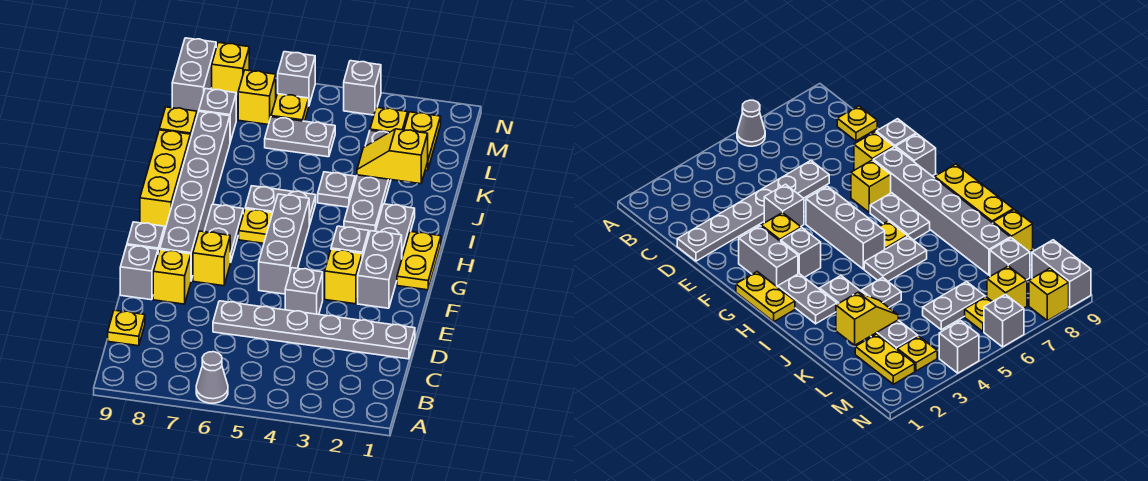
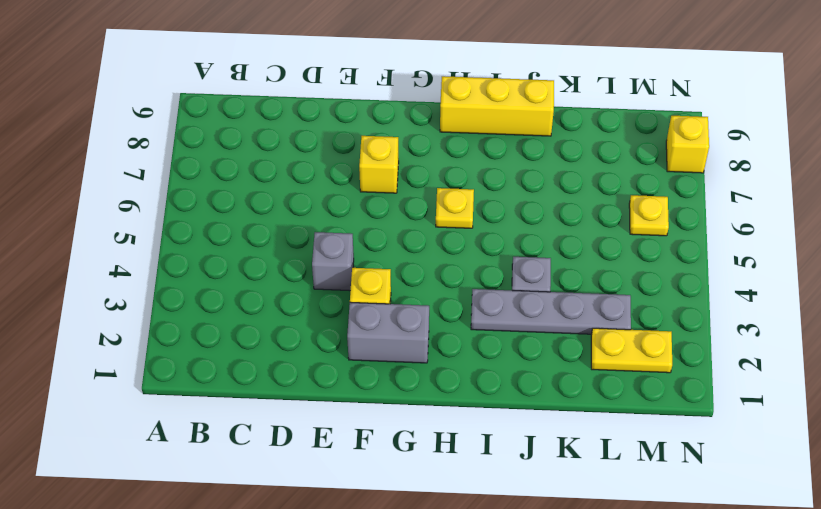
none -> grey cone A6 level 1
none -> yellow plate C9 level 1
none -> grey plate D1:D6 level 1
none -> yellow brick E8 level 1

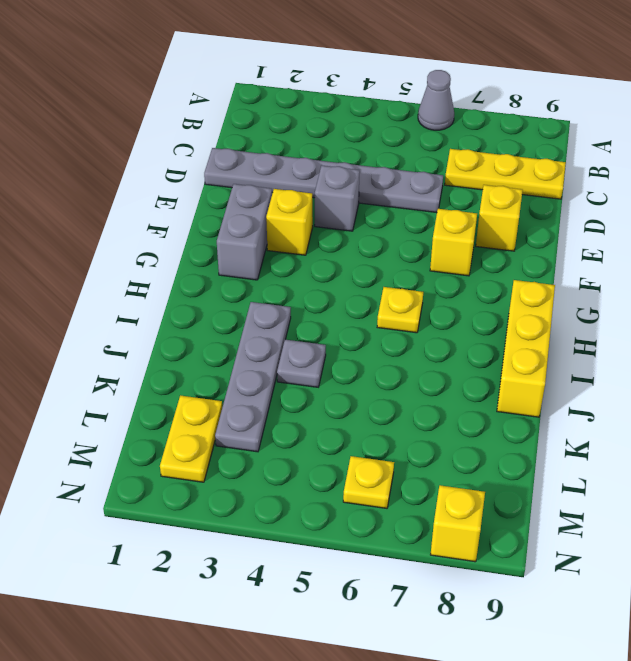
yellow plate C7:C9 level 1 -> yellow plate C9 level 1
none -> grey brick E9 level 1
none -> grey brick F5:H5 level 1
none -> grey brick F8:K8 level 1
none -> grey brick F9 level 1

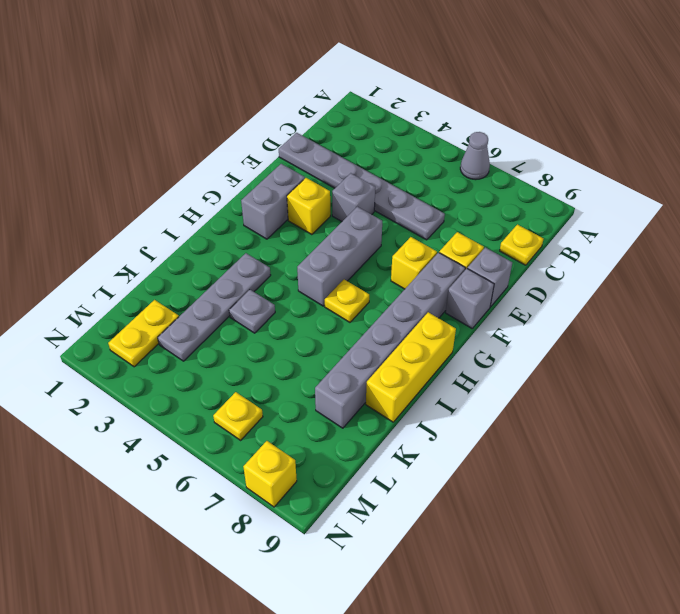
none -> yellow plate G1:H1 level 1
none -> grey brick G3 level 1
none -> grey plate G7:H7 level 1
none -> grey plate H2:I2 level 1

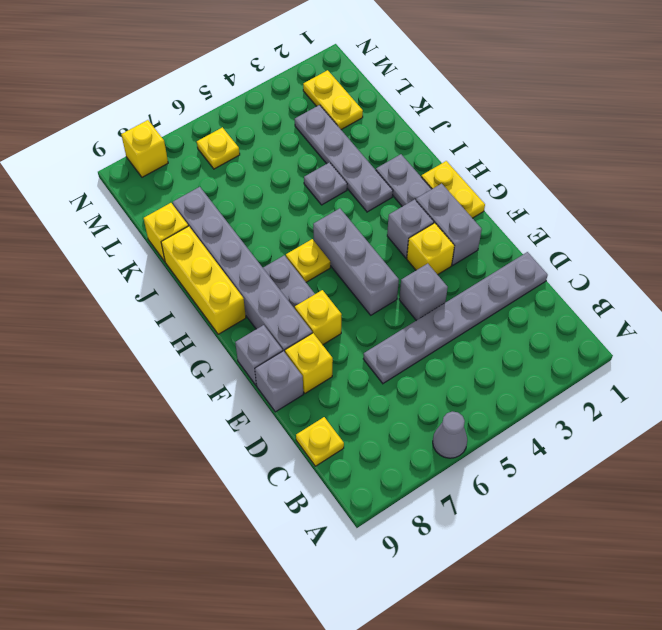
none -> grey plate I5:I6 level 1
none -> grey plate L5:L6 level 1
none -> grey brick L8 level 1
none -> yellow plate M3 level 1

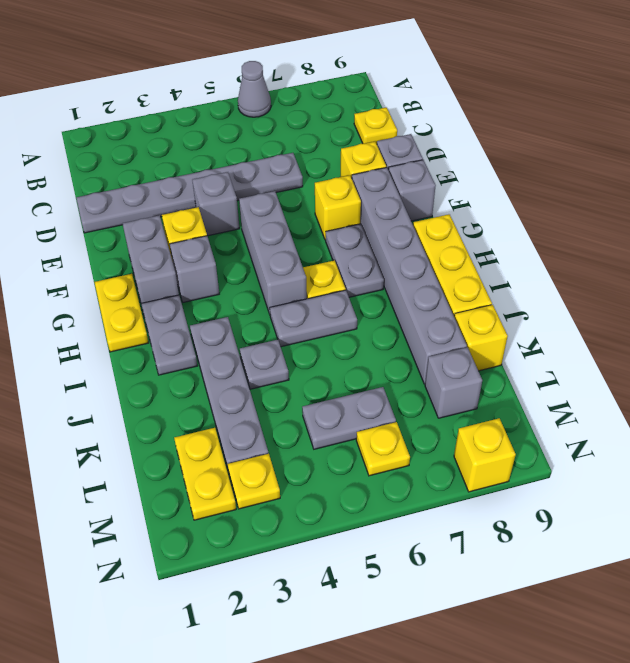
none -> yellow brick M7 level 1
none -> grey brick M9:N9 level 1
none -> grey brick N4 level 1
none -> grey brick N6 level 1

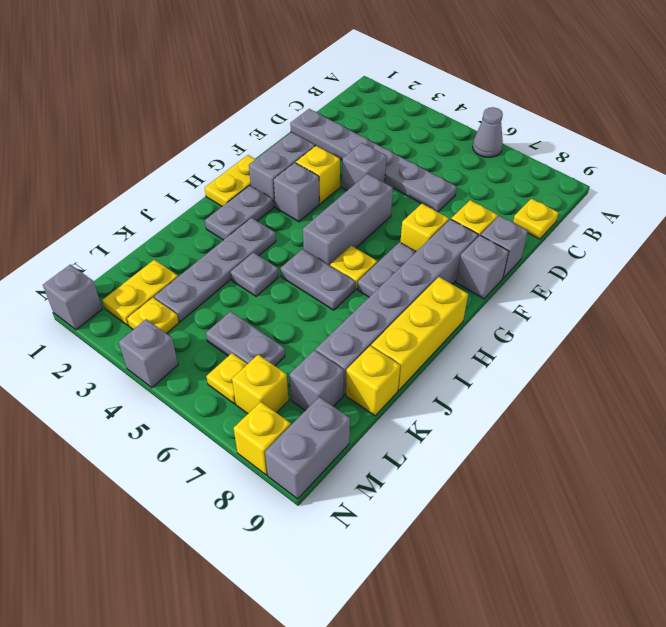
grey brick N1 level 1 -> grey brick N6 level 1
none -> yellow slope K2:K3 level 2 top 2

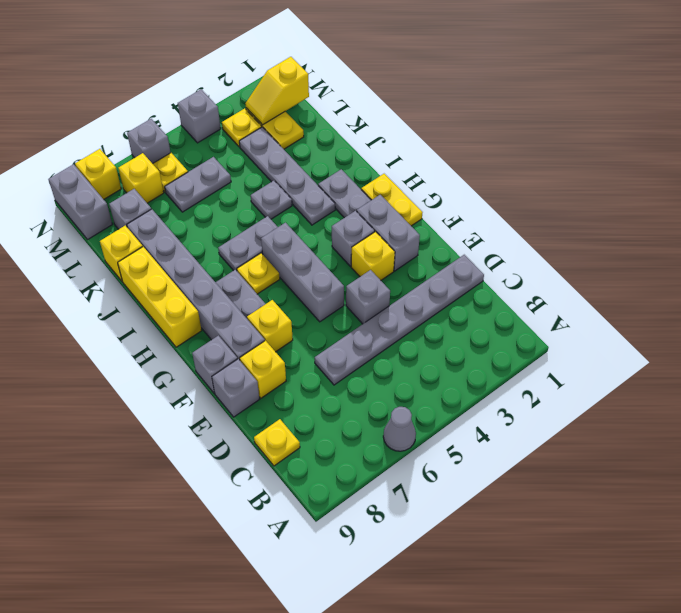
yellow slope M1:M2 level 2 top 1 -> yellow slope K2:K3 level 2 top 2

